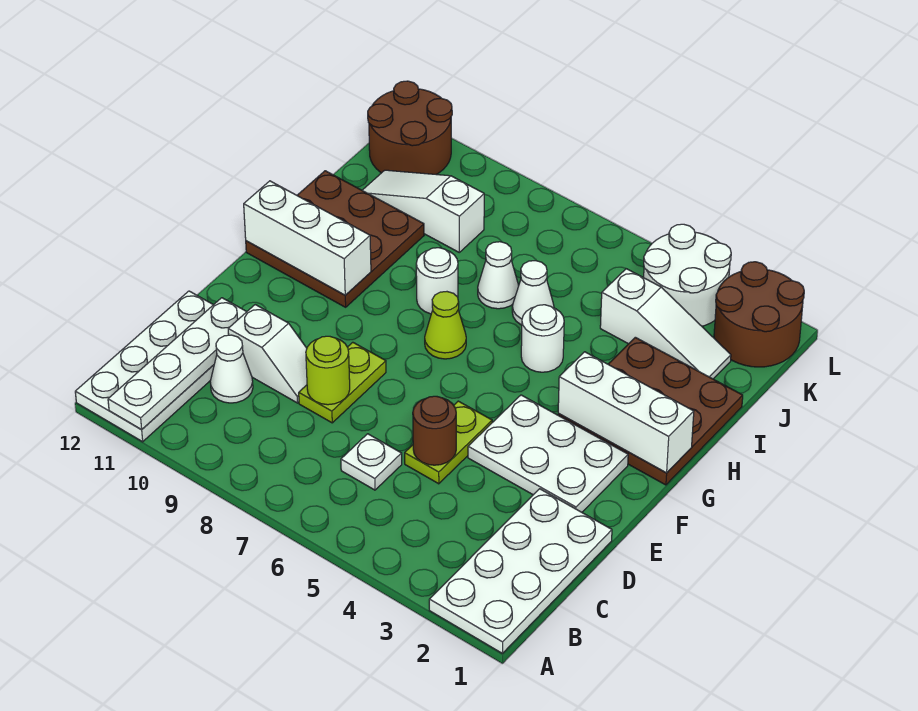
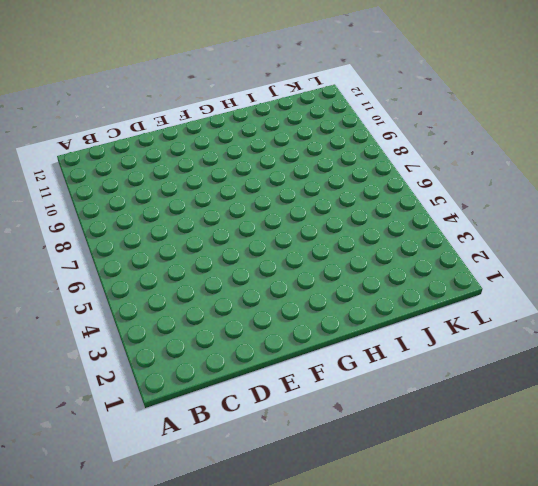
none -> white plate A1:D2 level 1
none -> white plate A11:D12 level 1
none -> white plate C6 level 1

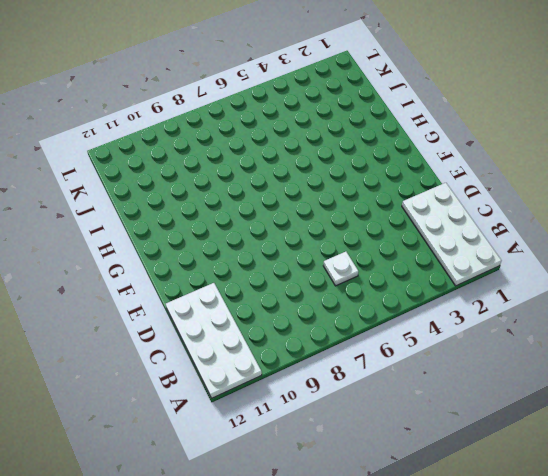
none -> white cone C10 level 1
none -> lime plate D5:E5 level 1
none -> lime plate D8:E8 level 1

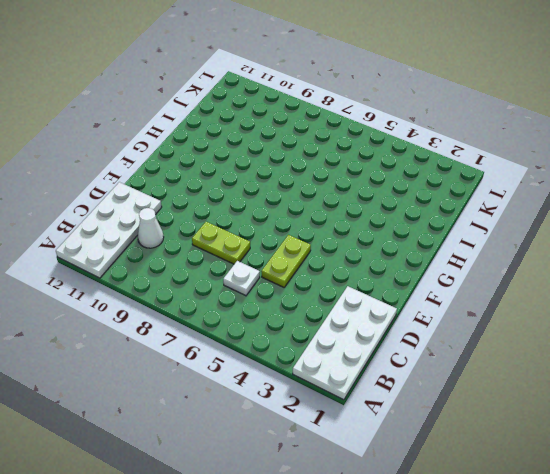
lime plate D7:D8 level 1 -> lime plate D8:E8 level 1
none -> white slope D9:D10 level 1 top 10
none -> white plate E2:F4 level 1
none -> brown plate G1:I3 level 1

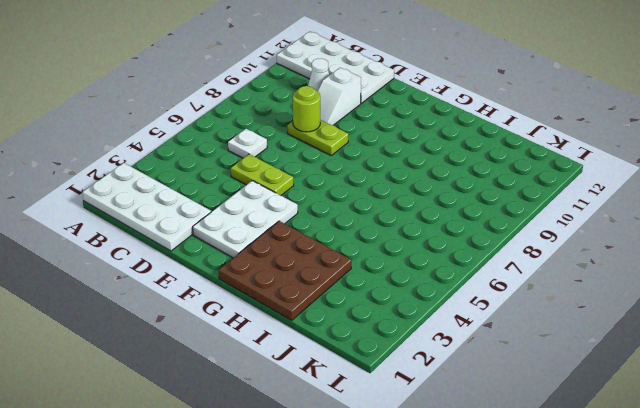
none -> lime cone G7 level 1
none -> brown plate G10:I12 level 1
none -> white round brick H5 level 1

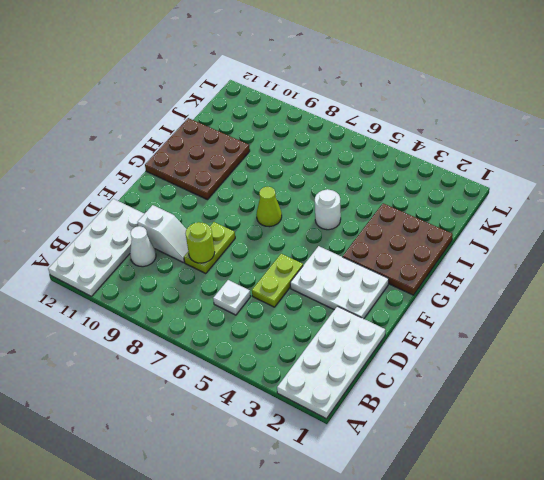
none -> white round brick H8 level 1
none -> white cone I6 level 1
none -> white cone I7 level 1

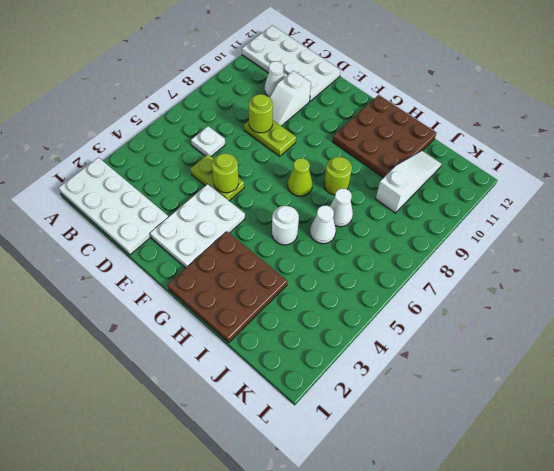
lime round brick E5 level 2 -> none
lime round brick H8 level 1 -> white round brick H8 level 1
none -> white slope J2:J4 level 1 top 4
none -> brown round brick K1:L2 level 1
none -> white round brick K3:L4 level 1

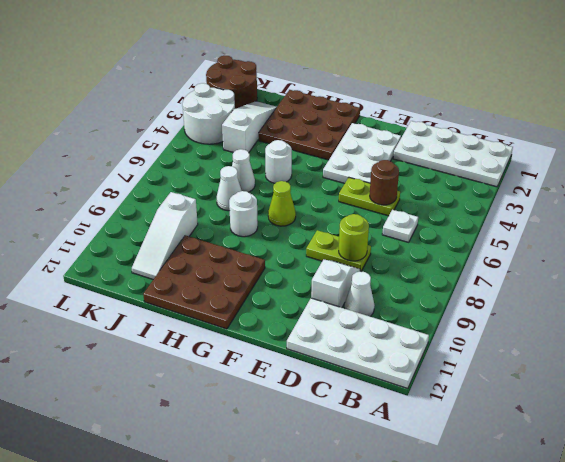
none -> brown round brick K11:L12 level 1
none -> white plate A11:D11 level 2
none -> white brick G1:G3 level 2

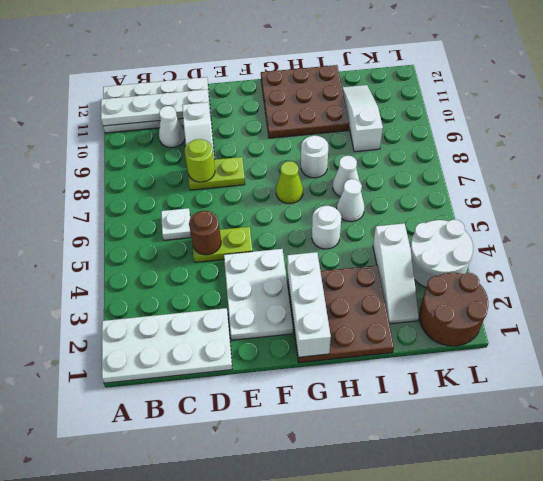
none -> brown round brick K11:L12 level 1
none -> white brick G10:G12 level 2

